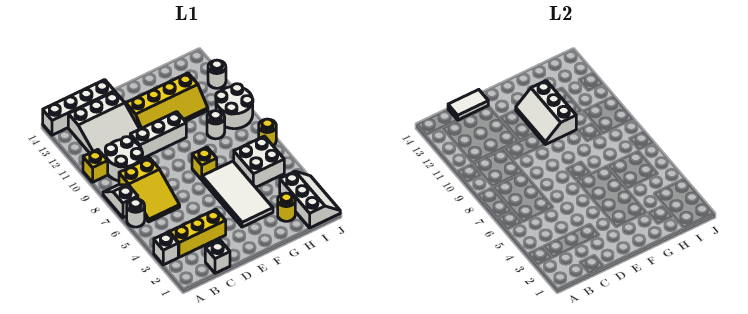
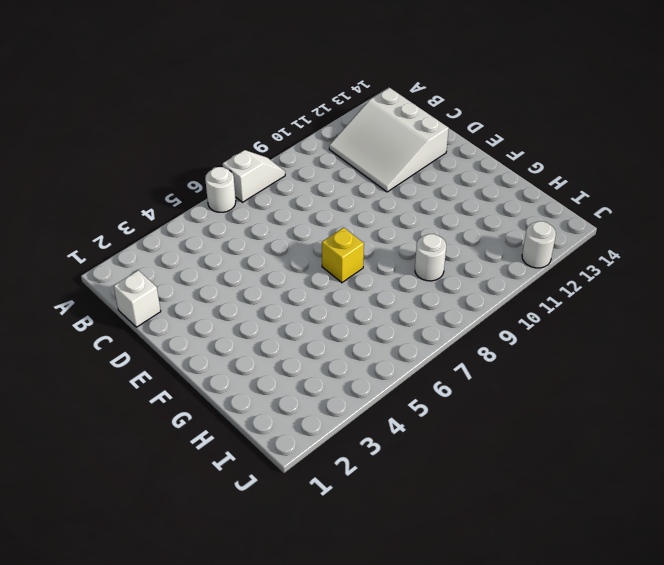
none -> white brick A3 level 1
none -> yellow brick A10 level 1
none -> white brick A14:D14 level 1

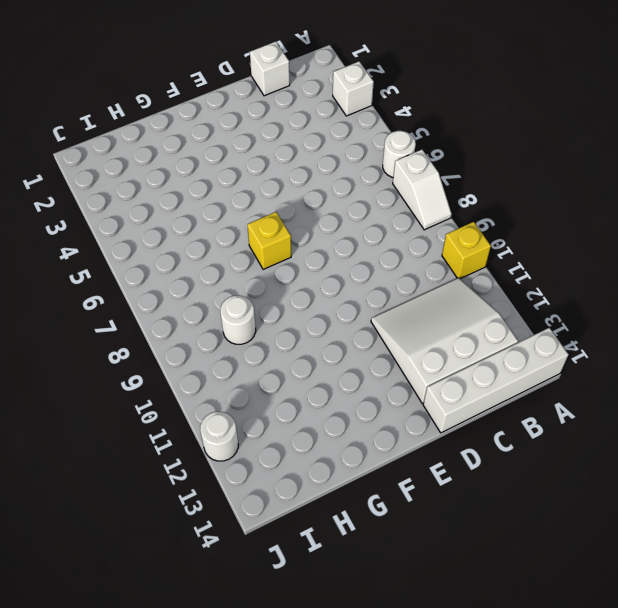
none -> yellow brick B3:D3 level 1
none -> yellow slope B6:C8 level 1 top 8
none -> white round brick B9:C10 level 1

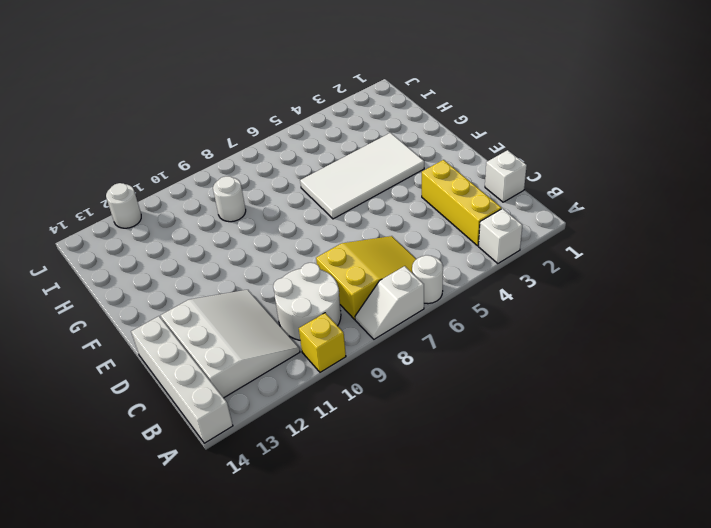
none -> white brick D10:F10 level 1
none -> yellow slope E11:H12 level 1 top 12
none -> yellow brick F7 level 1

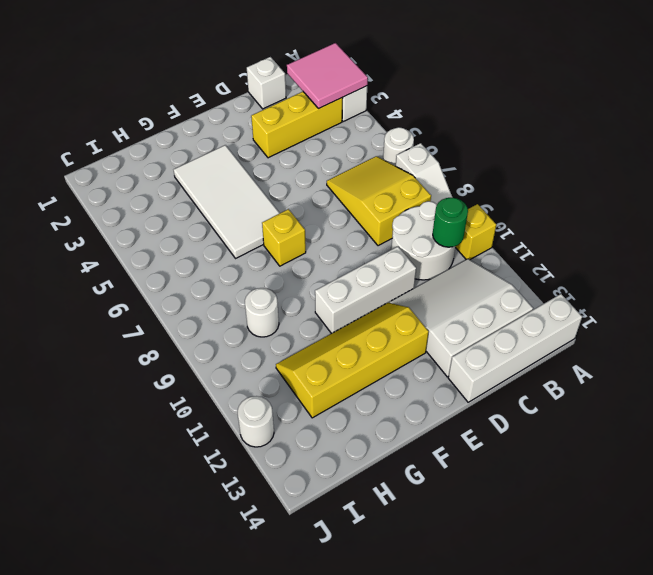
pink tile A2:B3 level 2 -> none
green round brick B10 level 2 -> none
none -> yellow round brick H2 level 1
none -> white brick H5:I6 level 1
none -> white slope I1:J3 level 1 top I

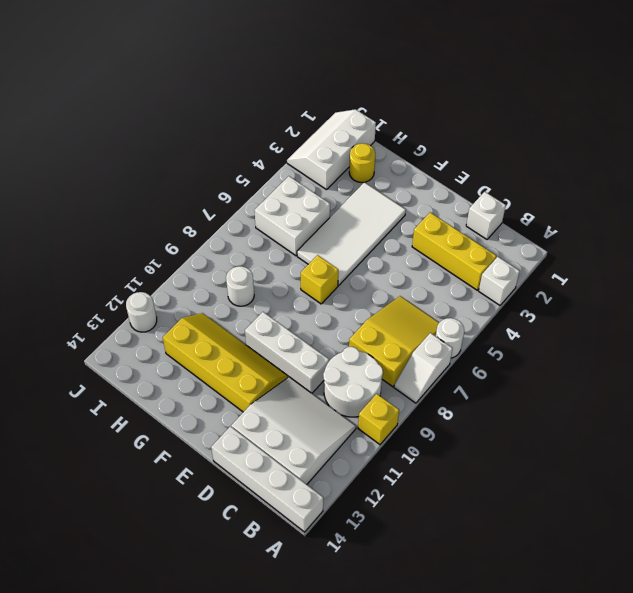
none -> white round brick I9:J10 level 1
none -> yellow round brick J7 level 1
none -> white tile C14:D14 level 2

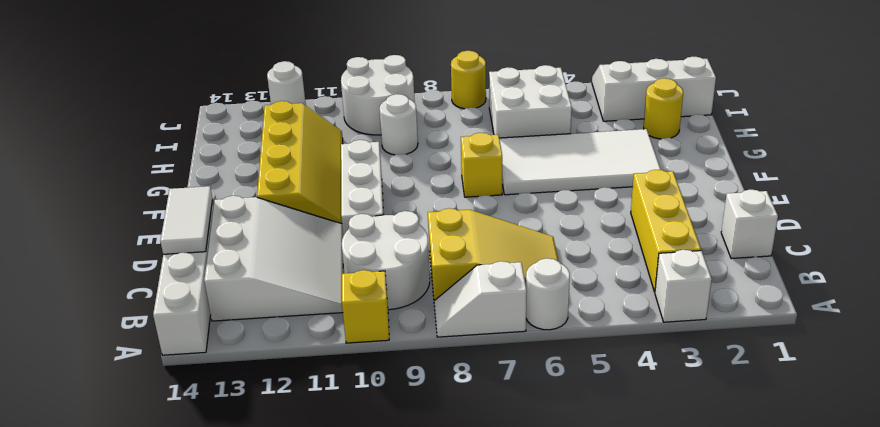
none -> white slope F10:G12 level 2 top G

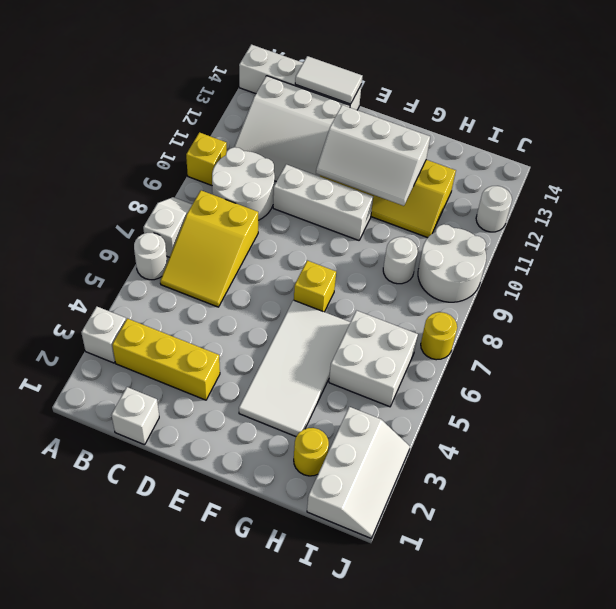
white slope E11:G12 level 2 top 12 -> white slope F10:G12 level 2 top G

